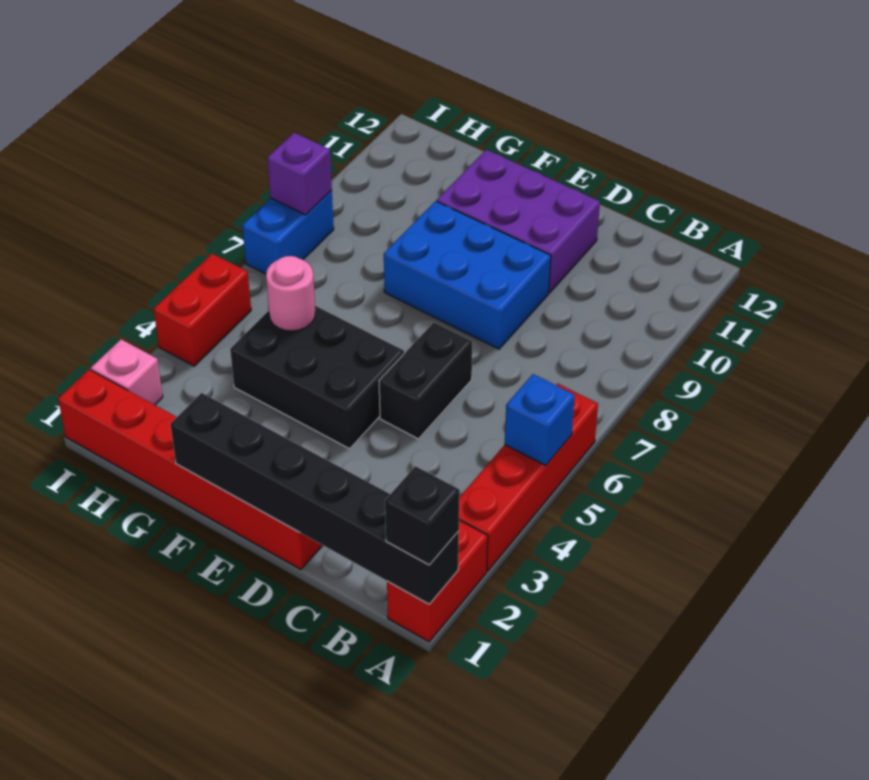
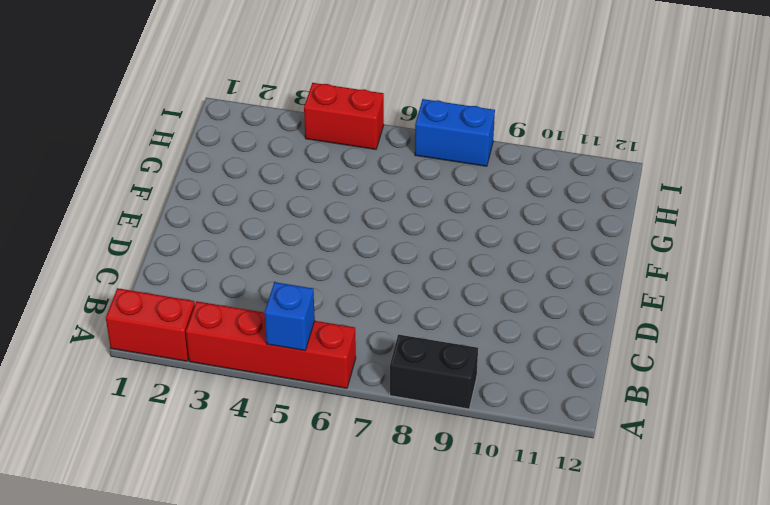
black brick A8:A9 level 1 -> black brick D5:D6 level 1
none -> red brick D1:I1 level 1
none -> blue brick D8:F9 level 1
none -> purple brick D10:F11 level 1

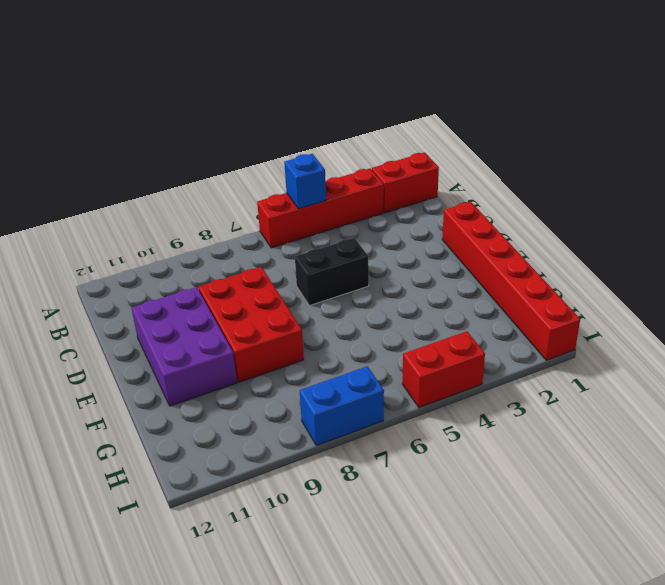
red brick D8:F9 level 1 -> blue brick D8:F9 level 1
none -> black brick E4:G5 level 1
none -> pink brick I2 level 1
none -> black brick A1:F1 level 2

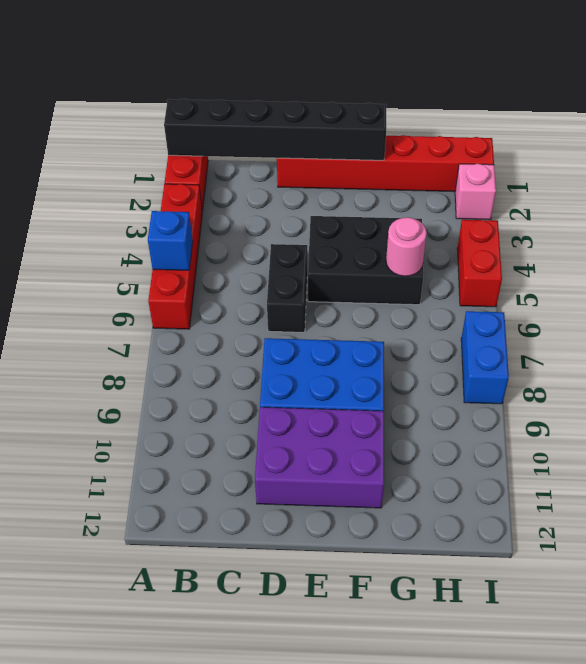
none -> purple brick I8 level 2
none -> black brick A1 level 3

